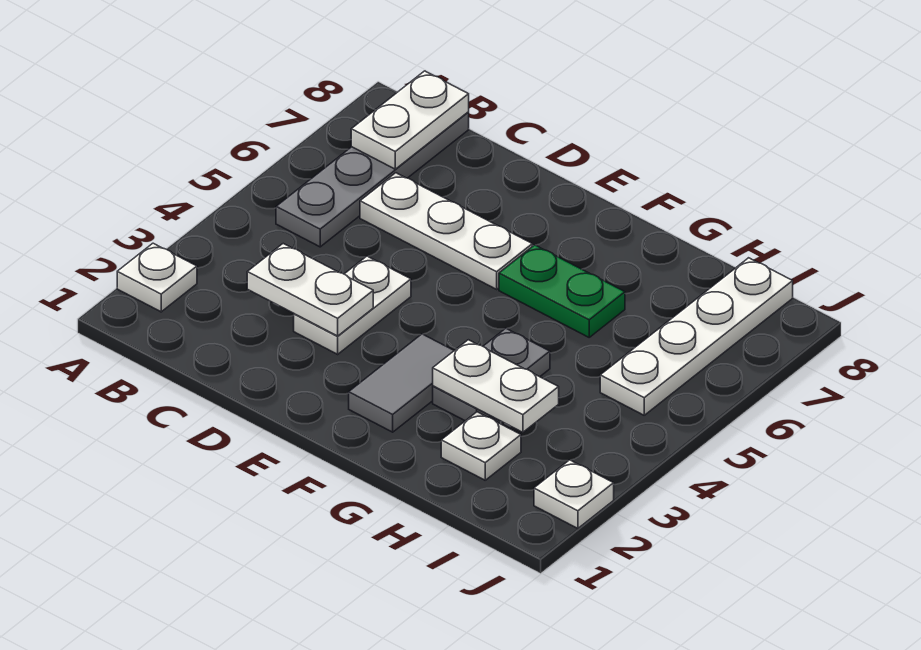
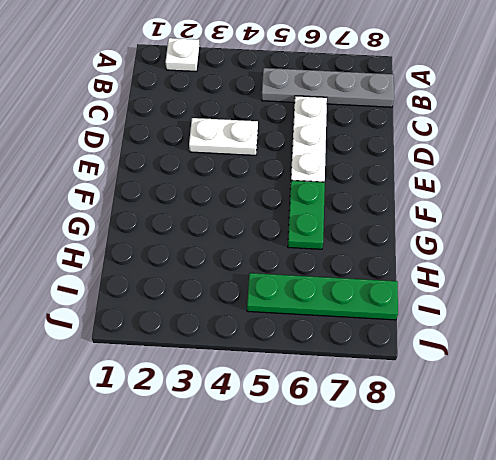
green plate I5:I8 level 1 -> white plate I5:I8 level 1
none -> grey tile F2:F3 level 1
none -> grey plate G3:G4 level 1
none -> white plate H2 level 1

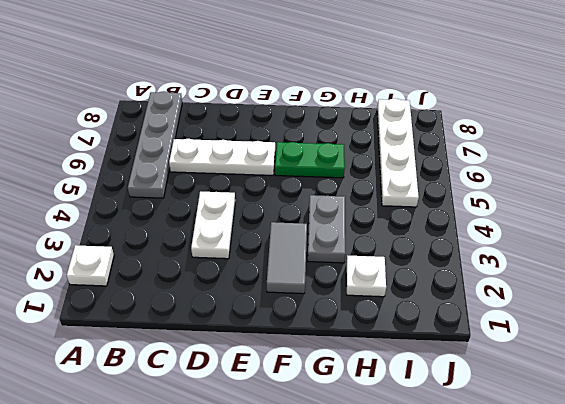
none -> white plate J2 level 1
none -> white plate B7:B8 level 2
none -> white plate C3:D3 level 2

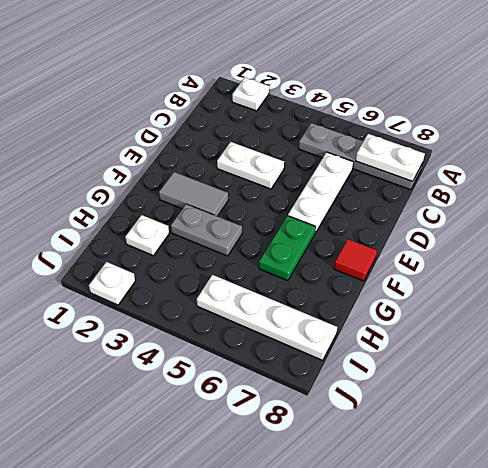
red tile F8 level 1 -> none
none -> white plate C3:D3 level 2
none -> white plate G3:H3 level 2

